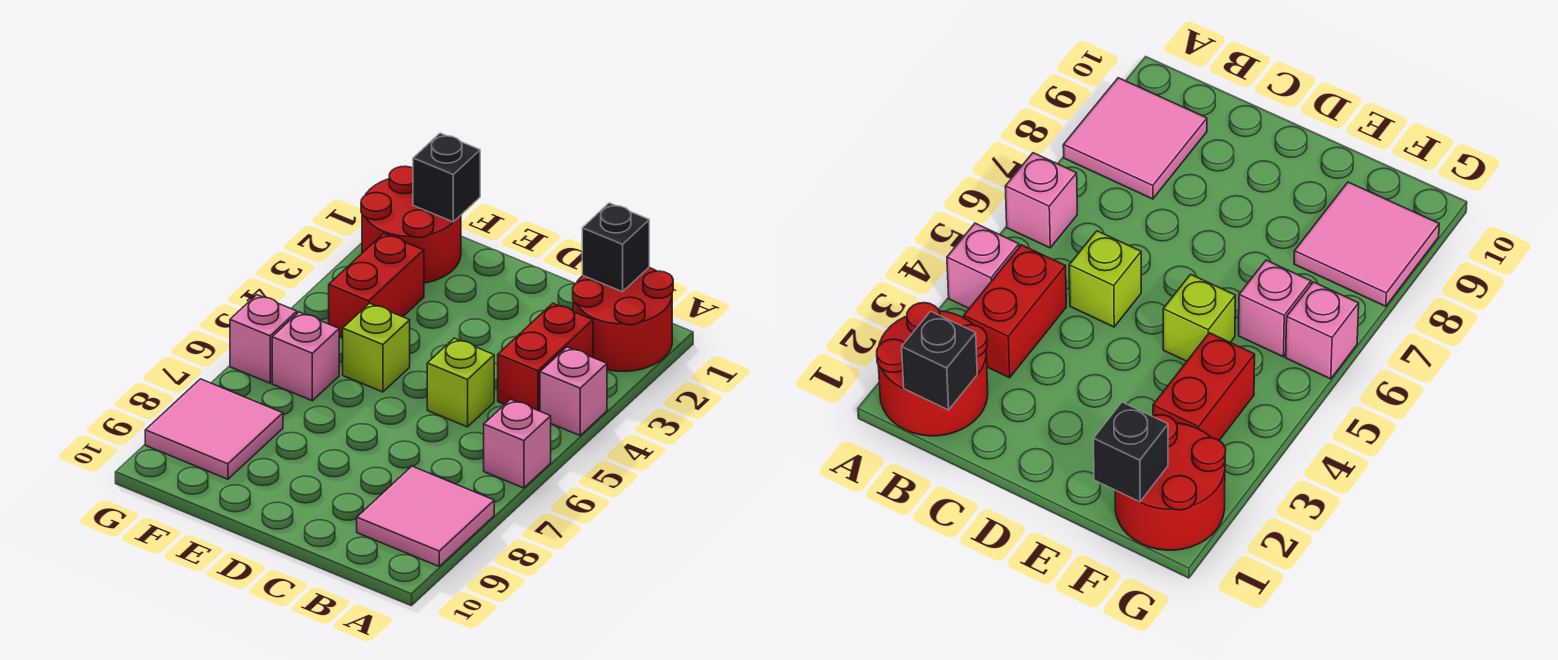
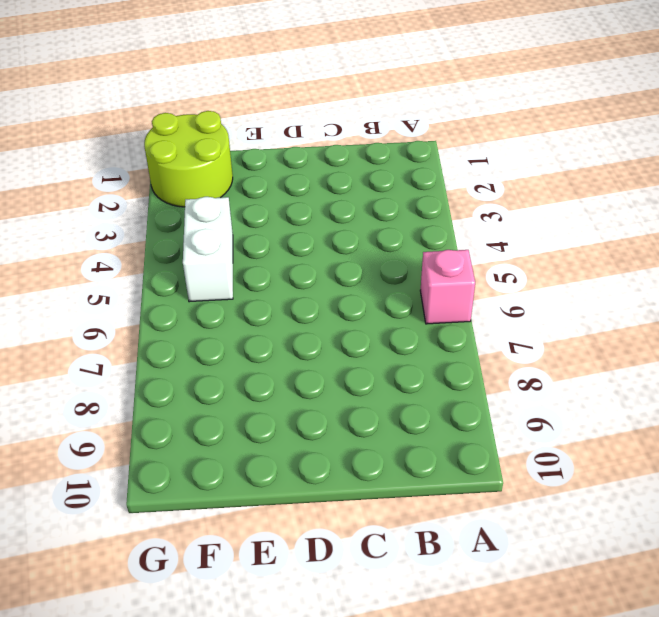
lime round brick F1:G2 level 1 -> red round brick F1:G2 level 1
white brick F4:F5 level 1 -> red brick F3:F4 level 1
none -> red round brick A1:B2 level 1
none -> pink brick A4 level 1
none -> pink tile A8:B9 level 1

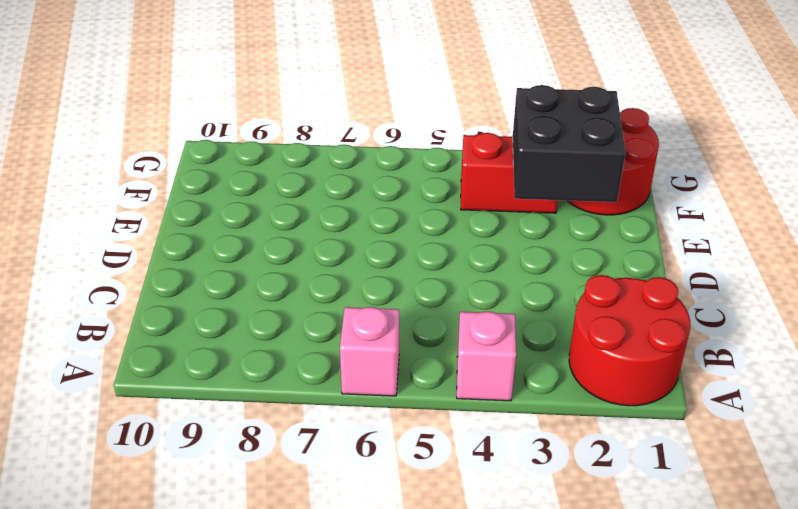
black brick E2:F3 level 2 -> none
none -> pink tile A8:B9 level 1
none -> red brick B3:B4 level 1
none -> lime brick C5 level 1

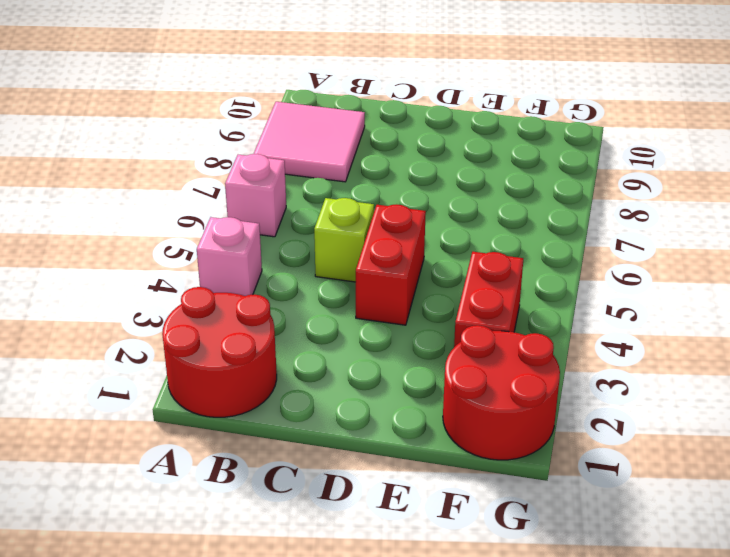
red brick D4:D5 level 1 -> red brick B3:B4 level 1
none -> lime brick E5 level 1
none -> pink brick F6 level 1
none -> pink tile F8:G9 level 1

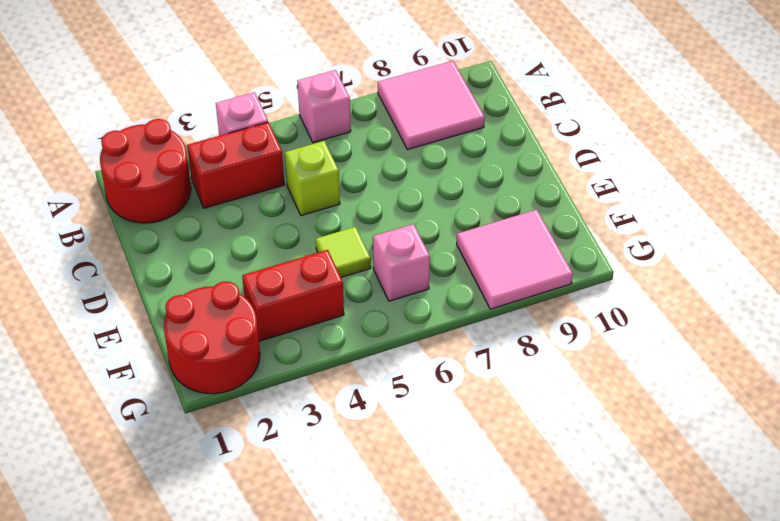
lime tile E5 level 1 -> lime brick E5 level 1
none -> pink brick G6 level 1
none -> black brick B1 level 2
none -> black brick F1 level 2

